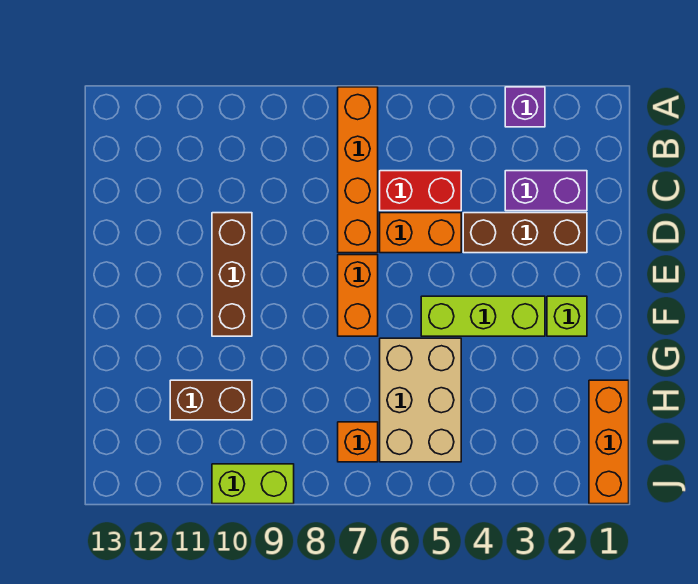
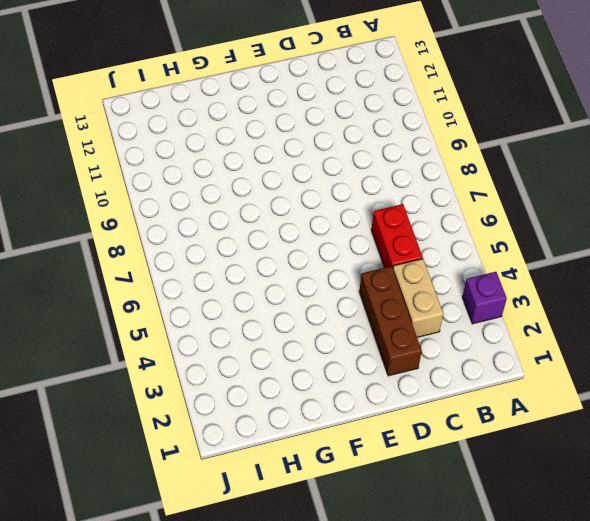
tan brick C3:C4 level 1 -> purple brick C2:C3 level 1
none -> orange brick A7:D7 level 1
none -> orange brick D5:D6 level 1
none -> brown brick D10:F10 level 1

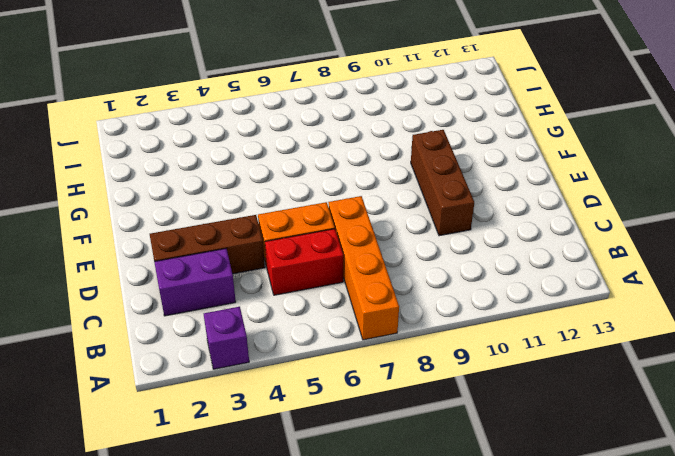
none -> orange brick E7:F7 level 1
none -> lime brick F2 level 1
none -> lime brick F3:F5 level 1

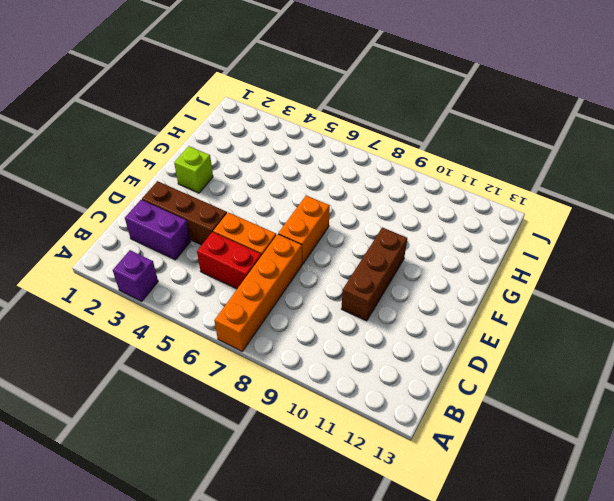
none -> lime brick F3:F5 level 1
none -> tan brick G5:I6 level 1
none -> orange brick H1:J1 level 1

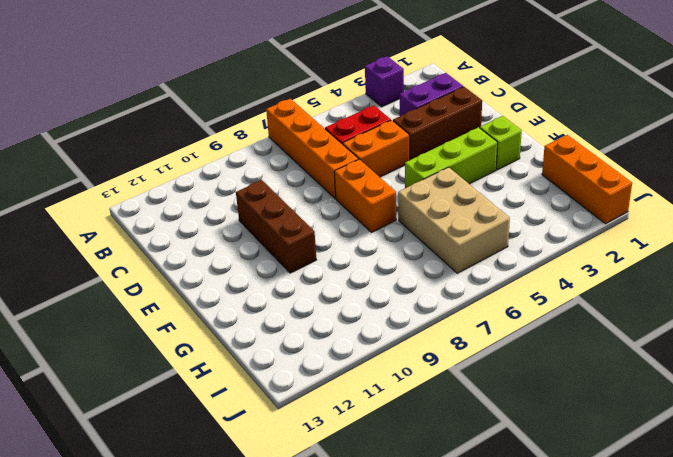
none -> brown brick H10:H11 level 1
none -> orange brick I7 level 1
none -> lime brick J9:J10 level 1

